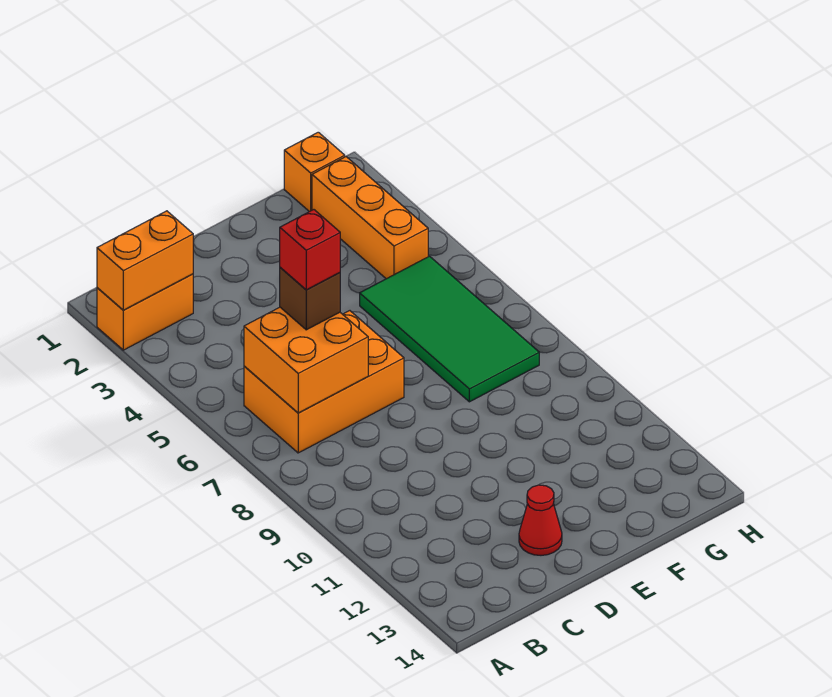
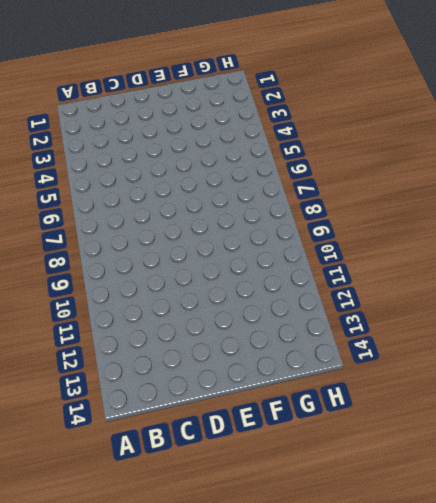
none -> orange brick A2:B2 level 1
none -> orange brick B6:D7 level 1

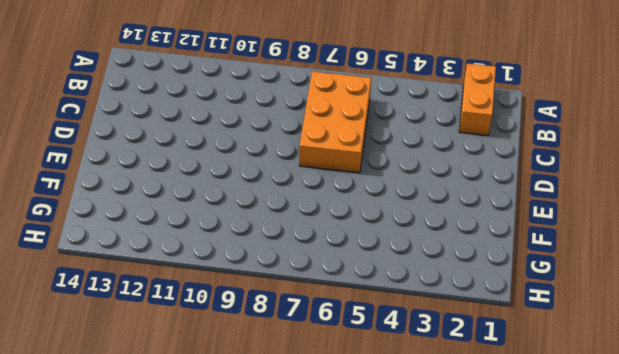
none -> red cone D13 level 1
none -> green tile F5:G8 level 1

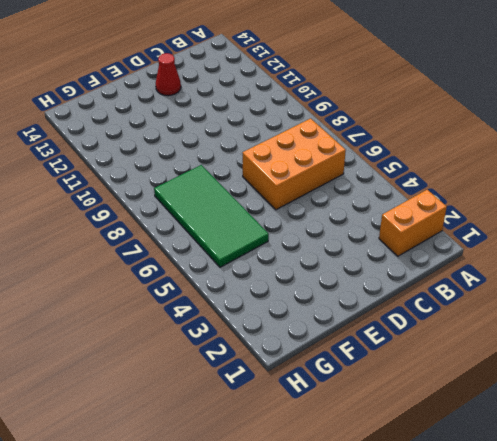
none -> orange brick G1 level 1
none -> orange brick G2:G4 level 1

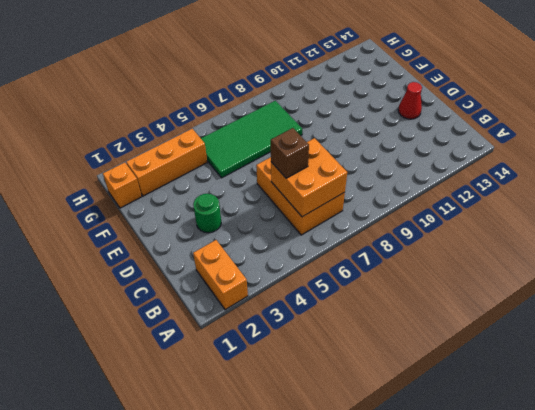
green round brick D3 level 1 -> none
none -> orange brick A2:B2 level 2
none -> red brick C6 level 4

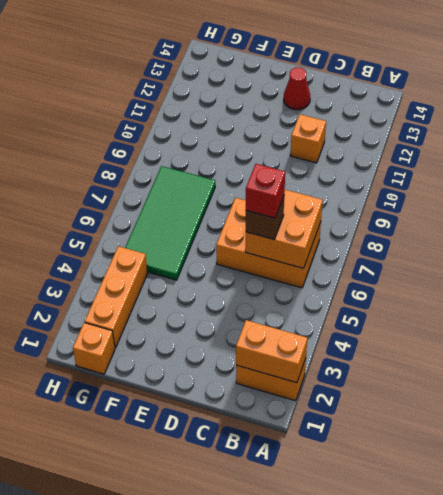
orange brick C11 level 1 -> none

